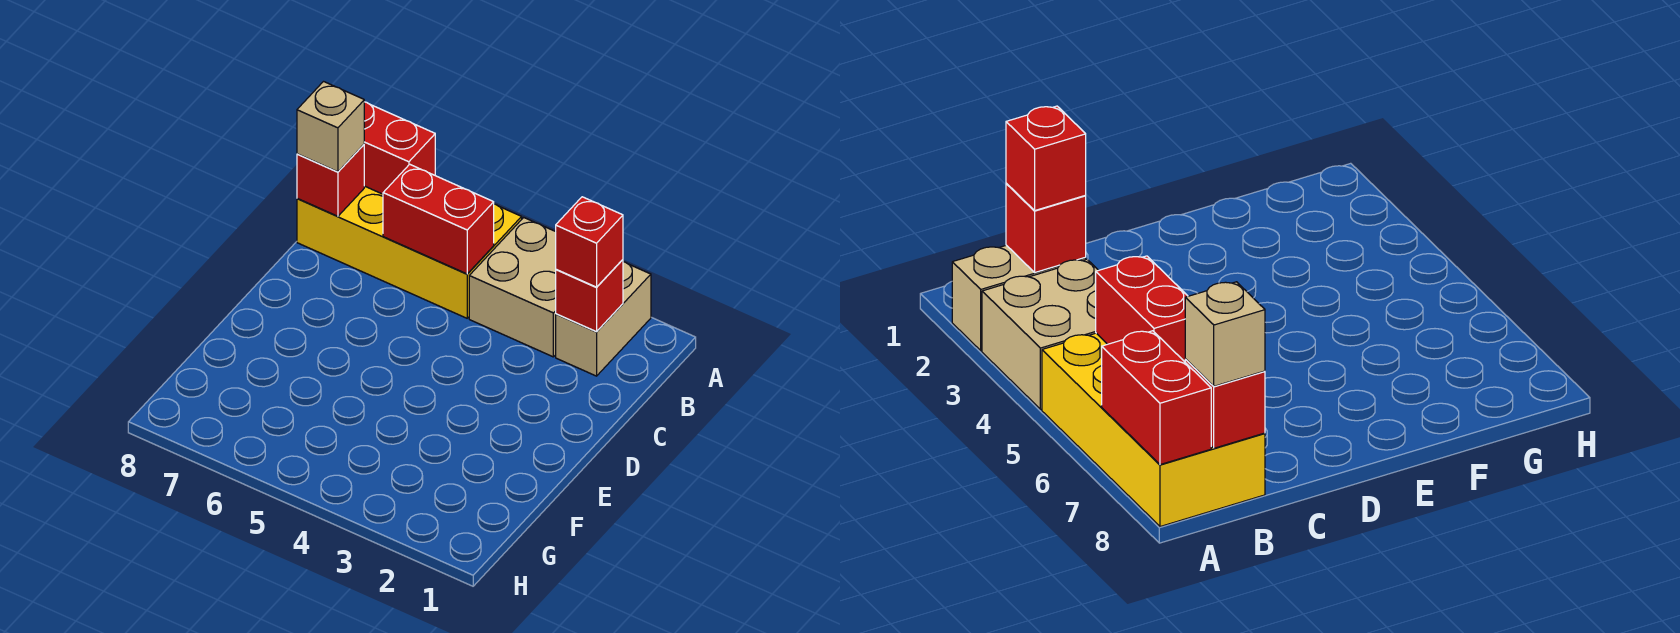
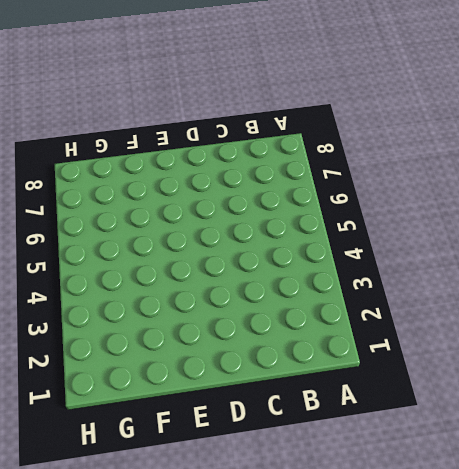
none -> tan brick A2:B2 level 1
none -> tan brick A3:B4 level 1

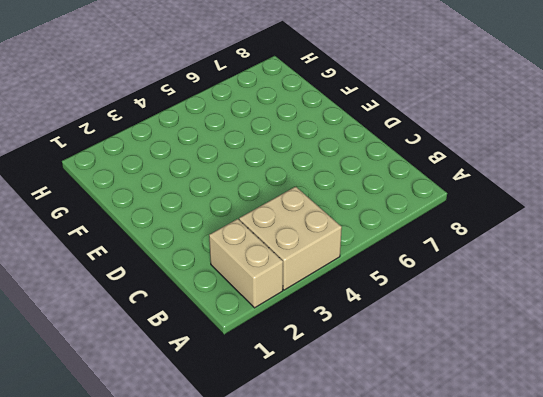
none -> yellow brick A5:B8 level 1
none -> red brick A7:A8 level 2

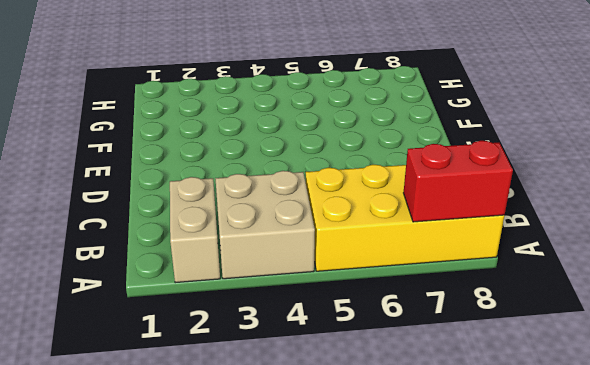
none -> red brick B2 level 2
none -> red brick B5:B6 level 2

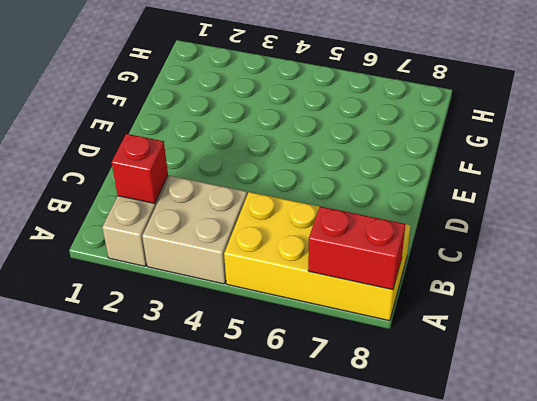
none -> red brick B5:B6 level 2
none -> red brick B8 level 2

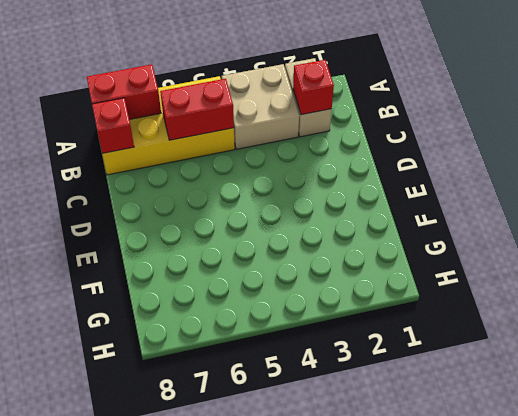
none -> red brick B2 level 3
none -> tan brick B8 level 3

